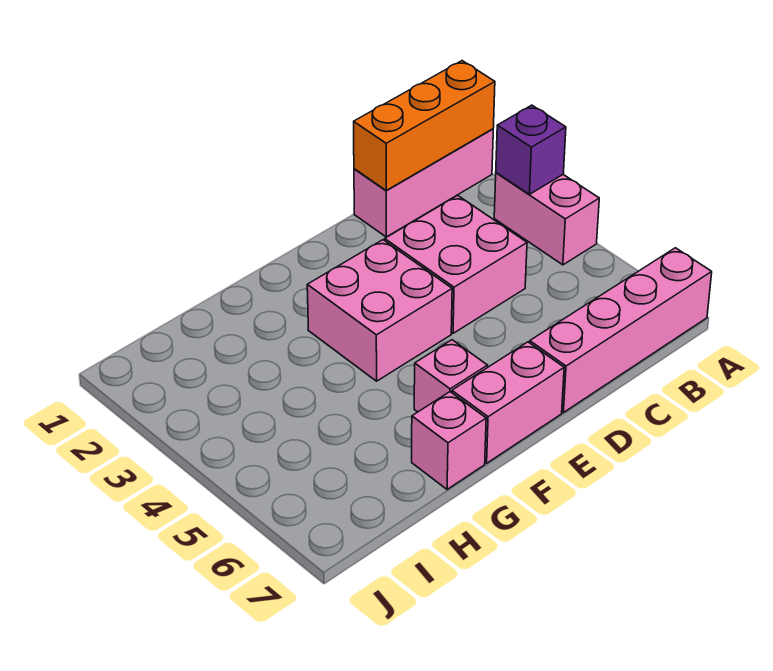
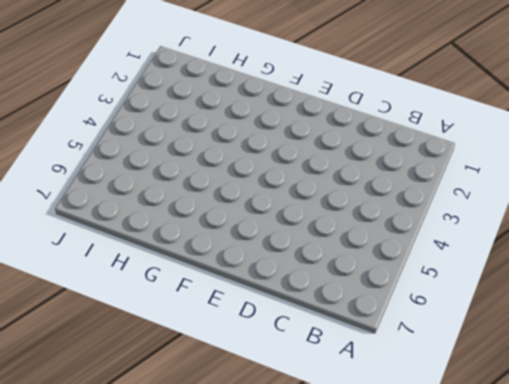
none -> pink brick A1:C1 level 1
none -> pink brick A3:A4 level 1

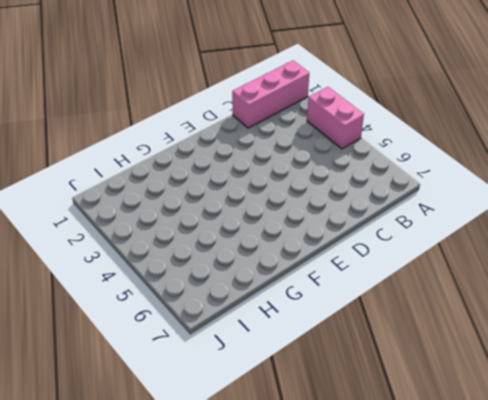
none -> pink brick A7:D7 level 1
none -> pink brick C3:D4 level 1

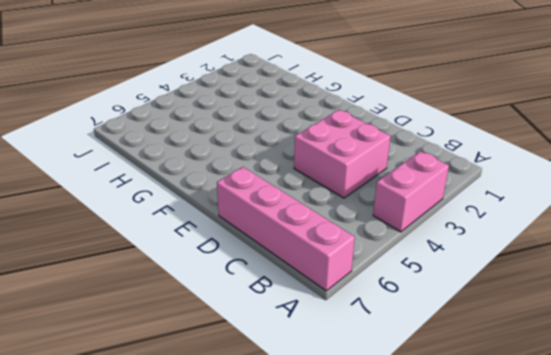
none -> pink brick A1:C1 level 1
none -> pink brick E3:F4 level 1

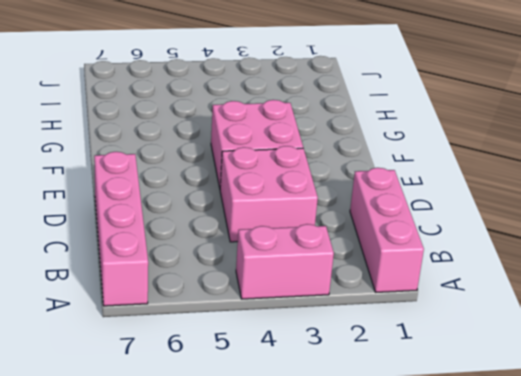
none -> pink brick E7:F7 level 1
none -> pink brick F6 level 1

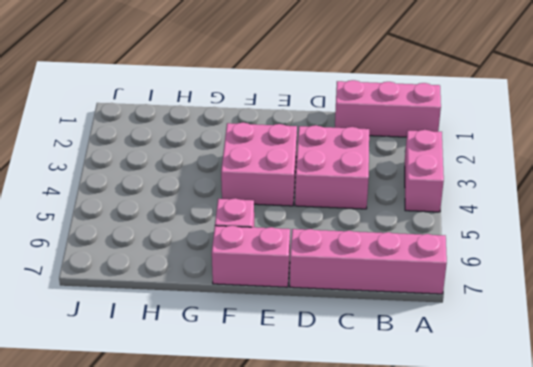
none -> pink brick G7 level 1
none -> orange brick A1:C1 level 2

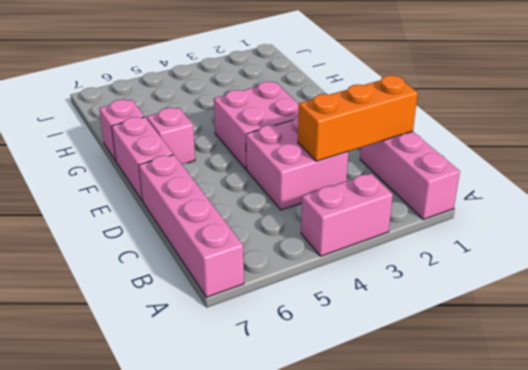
orange brick C1:C3 level 2 -> orange brick A1:C1 level 2
none -> purple brick A3 level 2

